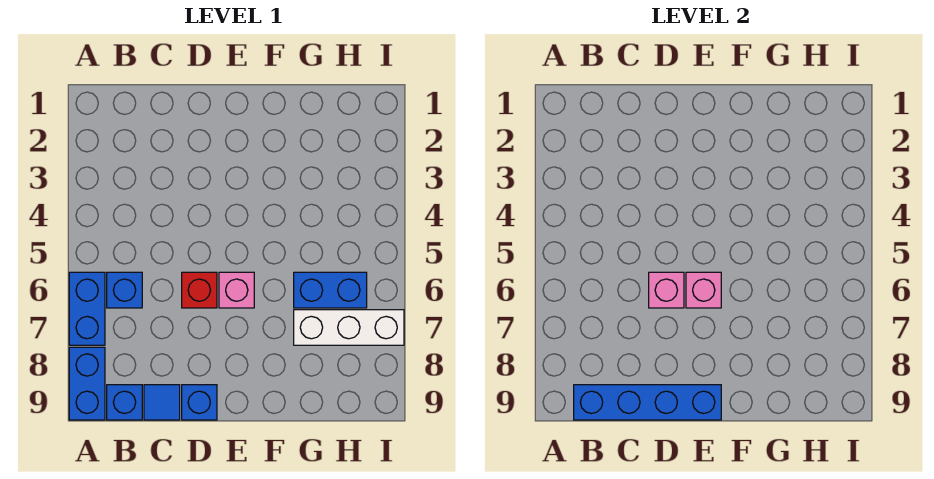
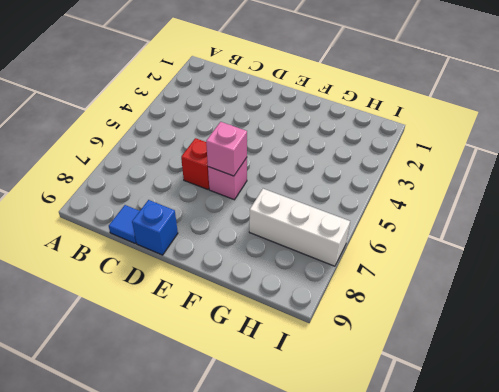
none -> blue brick A6:A7 level 1
none -> blue brick A8:A9 level 1
none -> blue brick B6 level 1

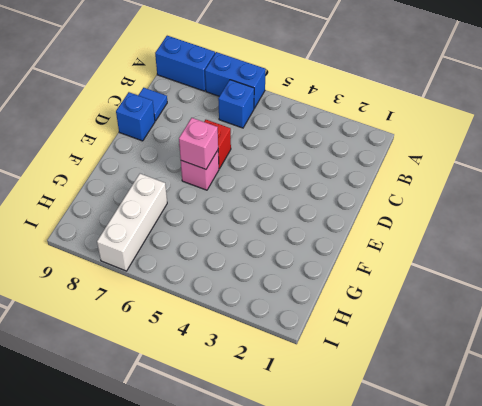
none -> blue brick B9 level 1
none -> blue brick G6:H6 level 1
none -> blue brick B9:E9 level 2

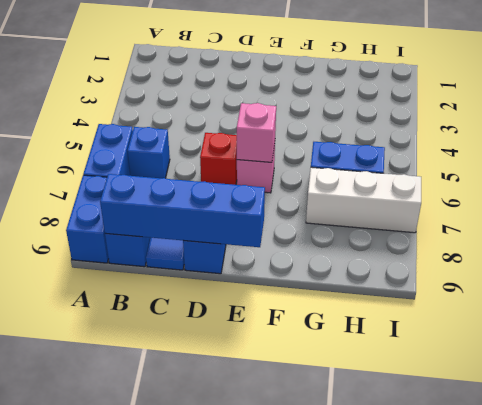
none -> pink brick D6 level 2

